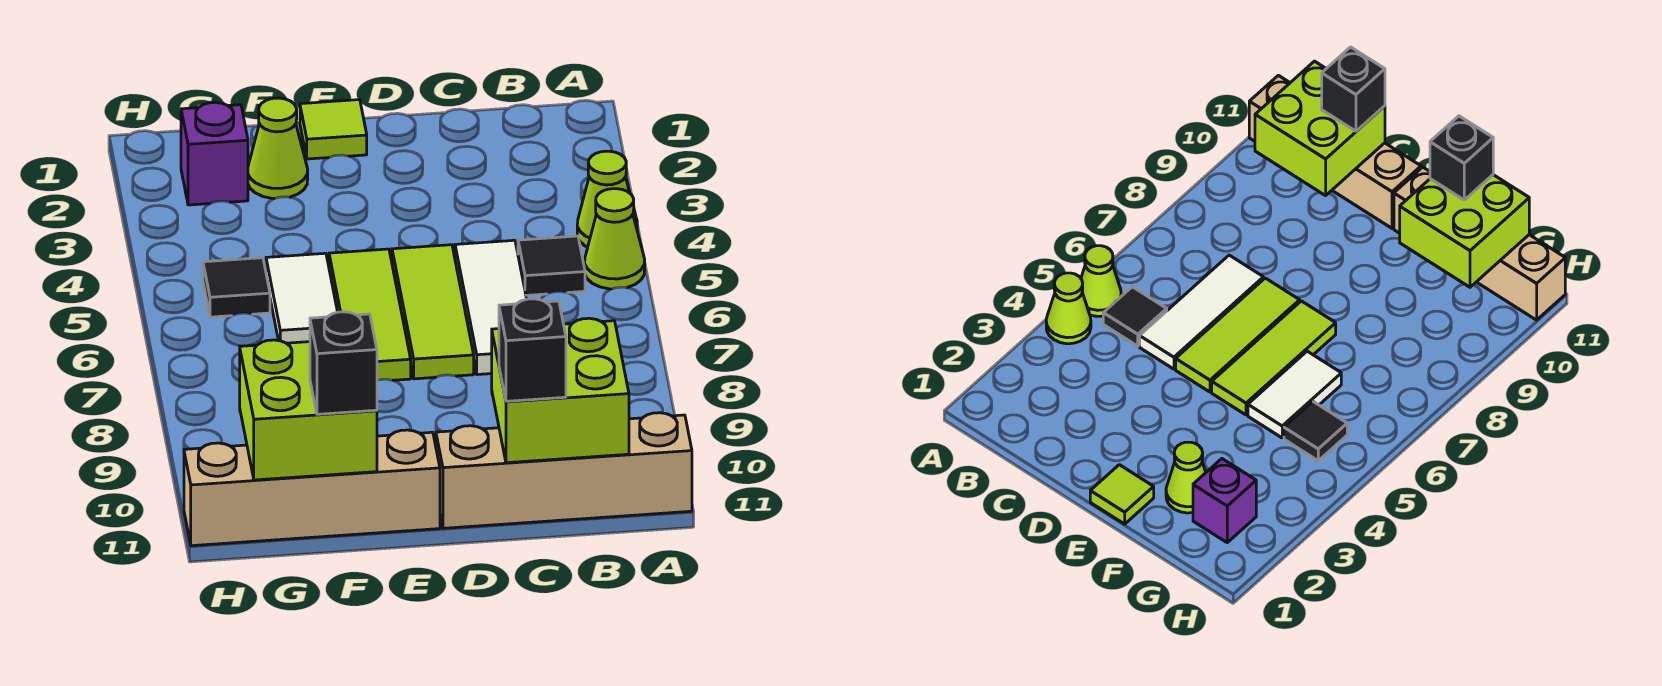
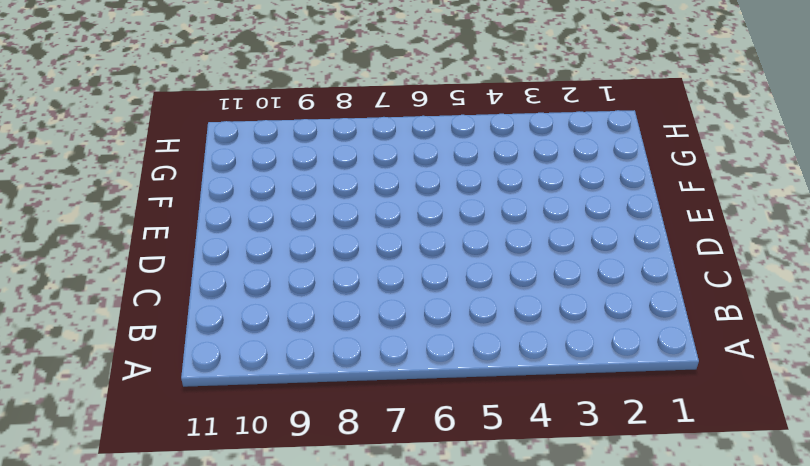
none -> lime cone A4 level 1
none -> lime cone A5 level 1
none -> tan brick A11:D11 level 1

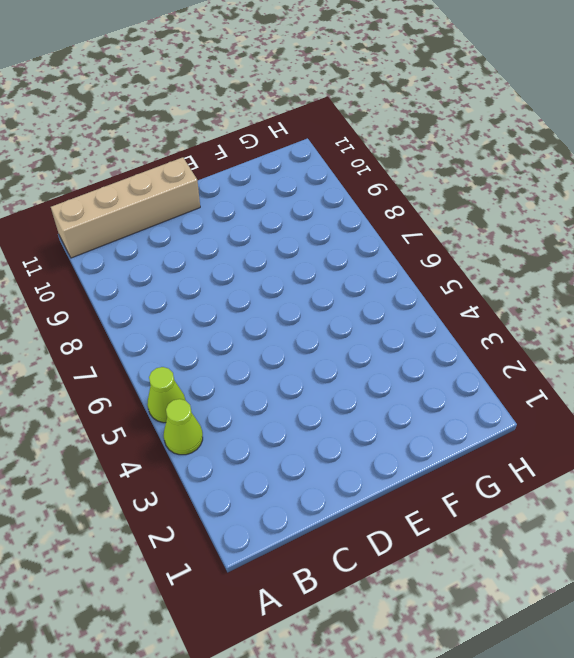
none -> black tile B5 level 1
none -> white tile C5:C7 level 1
none -> lime tile D5:D7 level 1

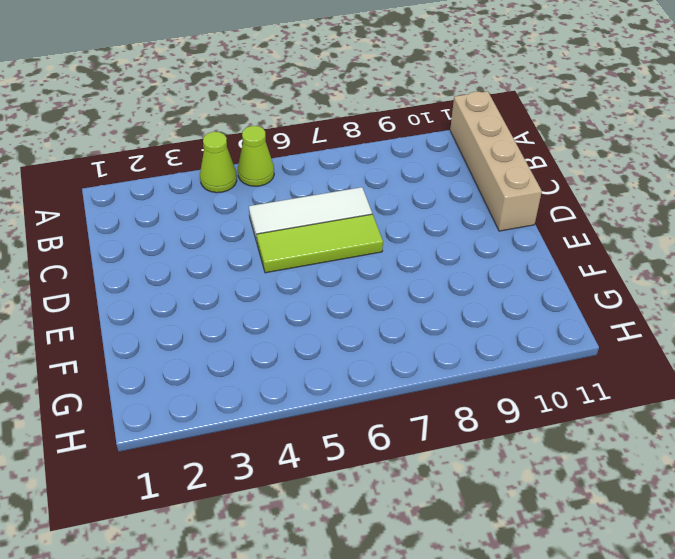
none -> black tile B5 level 1
none -> lime tile E1 level 1
none -> lime tile E5:E7 level 1

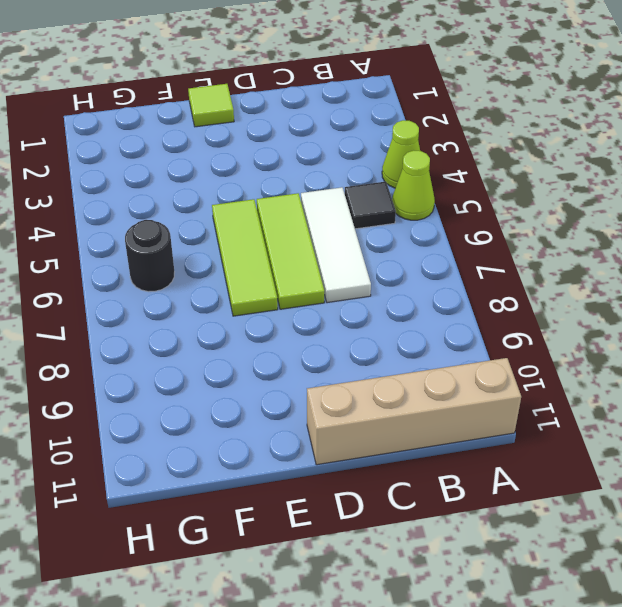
black round brick G6 level 1 -> none
none -> tan brick E11:H11 level 1
none -> lime cone F2 level 1
none -> white tile F5:F6 level 1

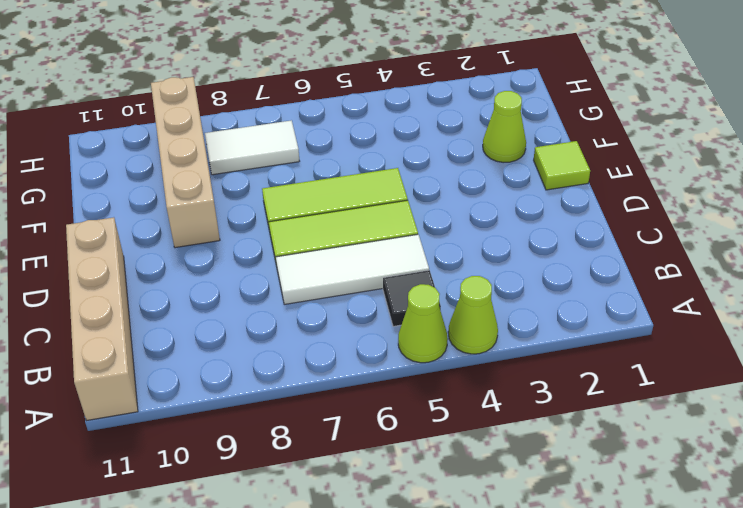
tan brick E9:H9 level 1 -> tan brick E11:H11 level 1
white tile G7:G8 level 1 -> white tile F5:F6 level 1
none -> purple brick G2 level 1
none -> black tile G5 level 1
none -> lime brick B10:C11 level 2

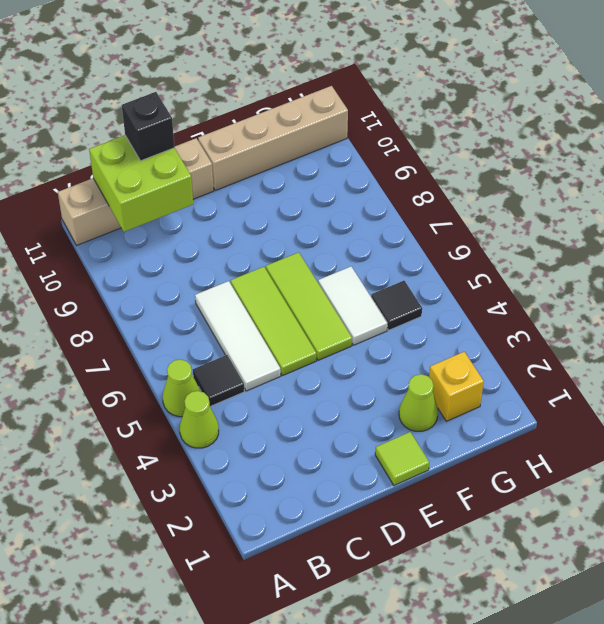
yellow brick G2 level 1 -> purple brick G2 level 1
none -> lime brick F10:G11 level 2
none -> black brick F11 level 3

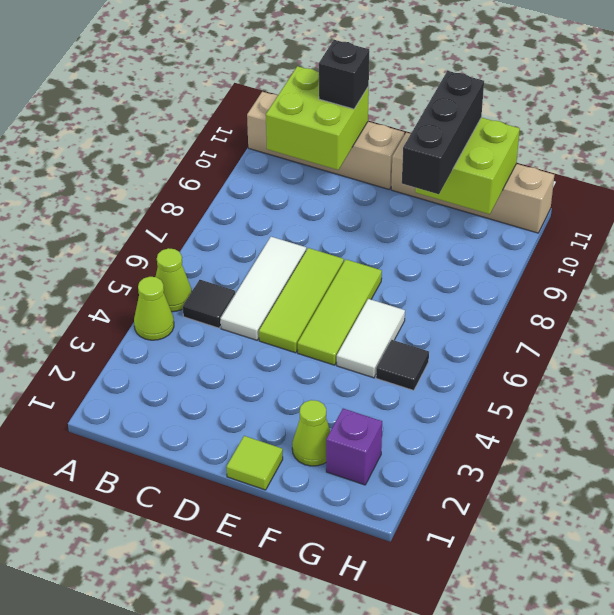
black brick F9:F11 level 3 -> black brick F11 level 3

